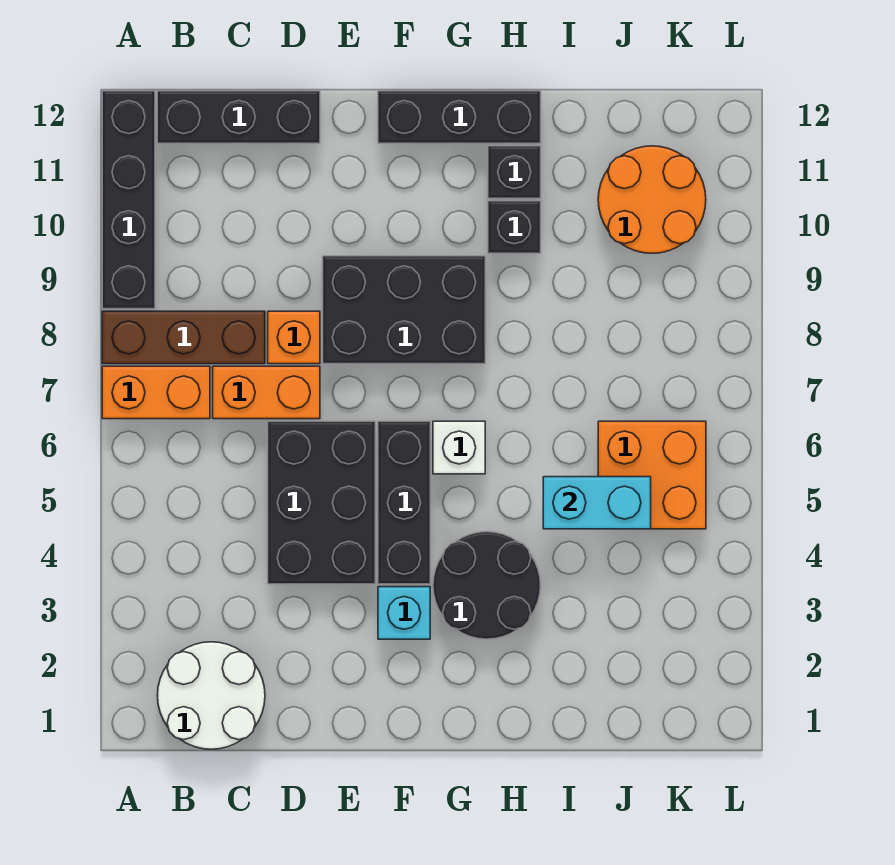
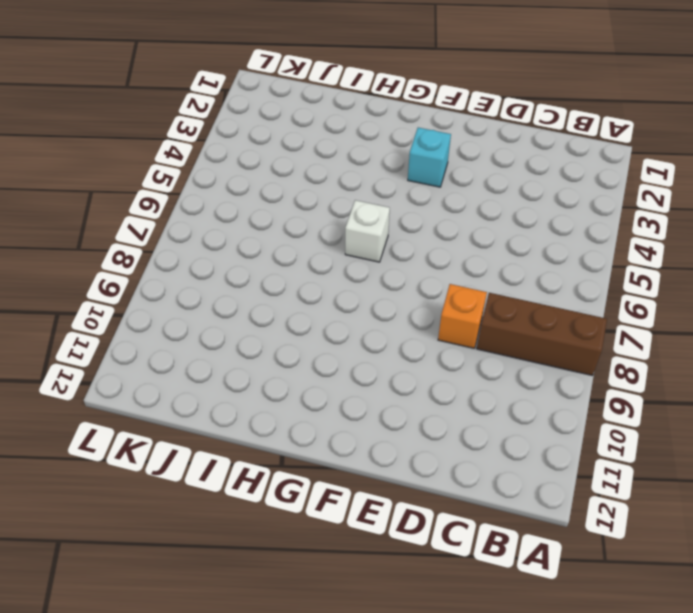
none -> orange brick A7:B7 level 1
none -> black brick A9:A12 level 1
none -> white round brick B1:C2 level 1

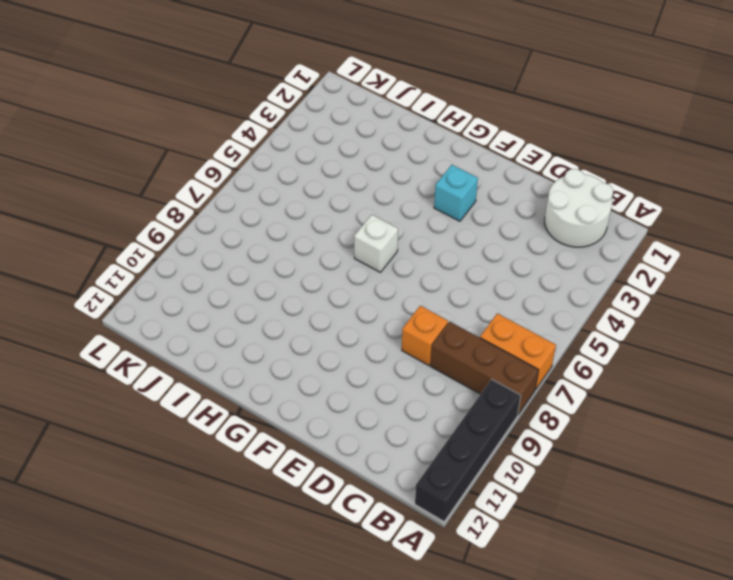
none -> black brick B12:D12 level 1
none -> orange brick C7:D7 level 1
none -> black brick D4:E6 level 1

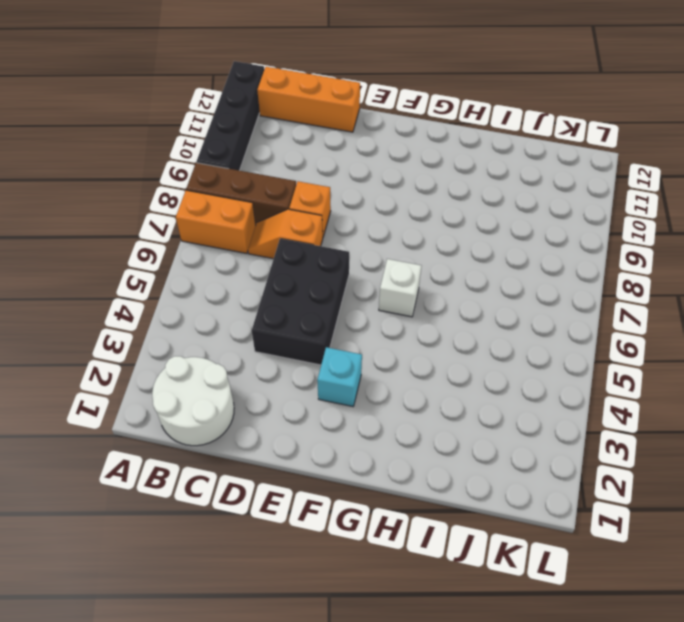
orange brick B12:D12 level 1 -> black brick B12:D12 level 1
orange slope C7:D7 level 1 top D -> orange brick C7:D7 level 1
none -> black brick E8:G9 level 1
none -> black brick F4:F6 level 1
none -> black brick F12:H12 level 1

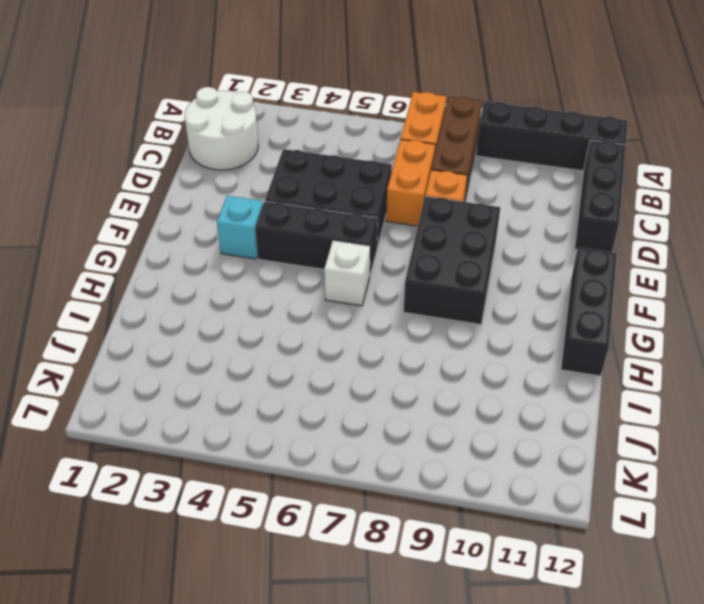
none -> black round brick G3:H4 level 1
none -> black brick H10 level 1
none -> black brick H11 level 1

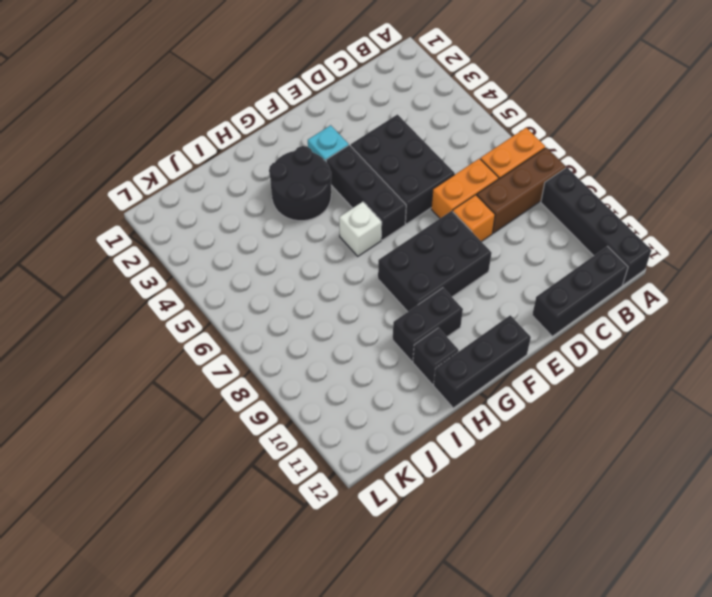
black brick G10:H10 level 1 -> black brick H10 level 1
none -> white round brick B1:C2 level 1
none -> orange brick J5:K6 level 1
none -> orange round brick J10:K11 level 1

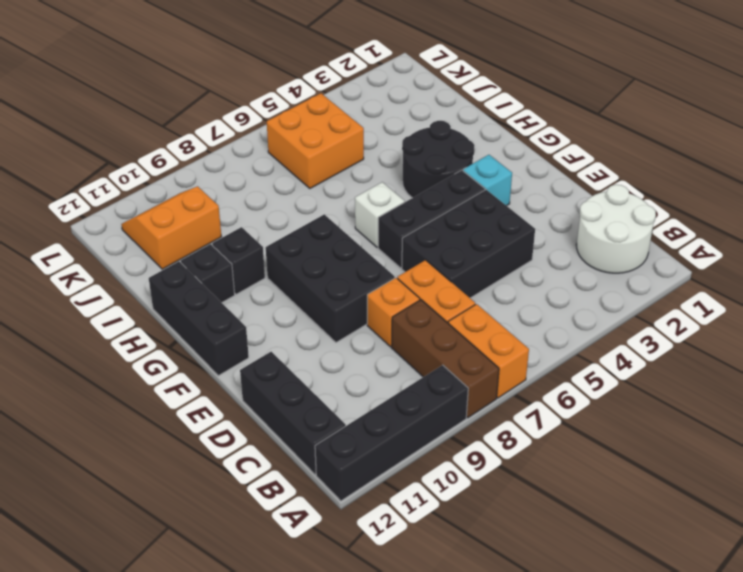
orange slope J10:K11 level 1 top J -> orange round brick J10:K11 level 1
none -> cyan brick I5:J5 level 2

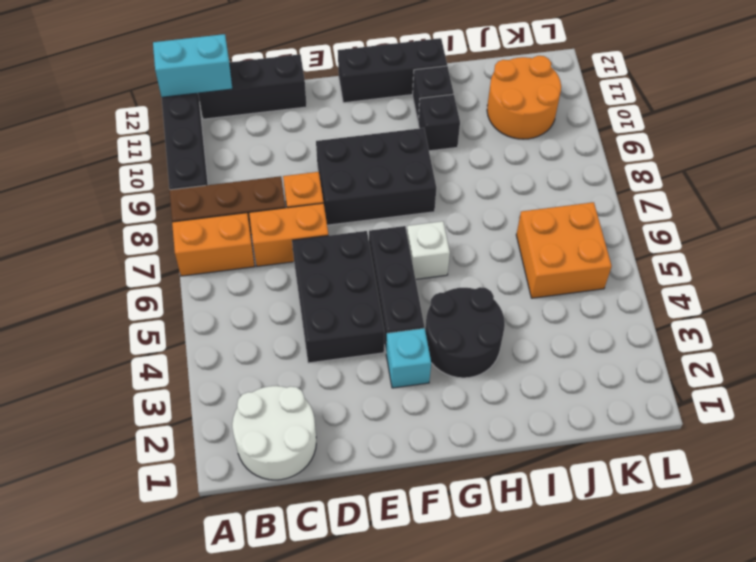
cyan brick A12:B12 level 2 -> cyan brick I5:J5 level 2

